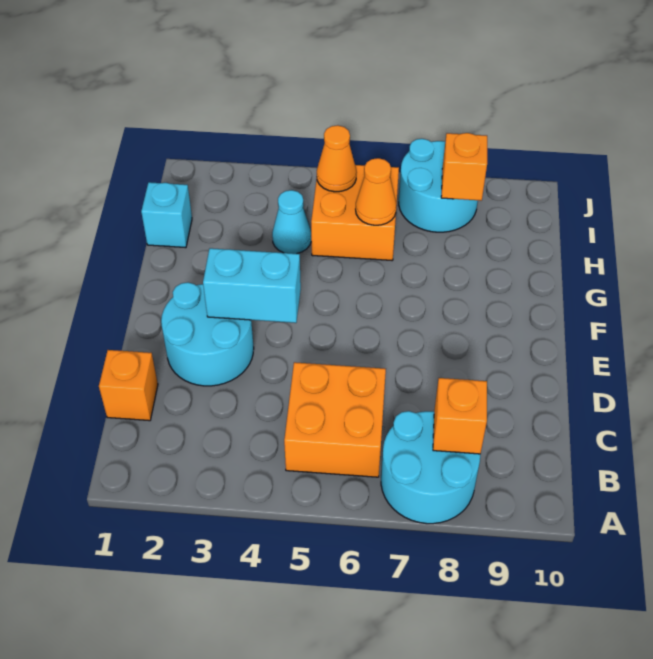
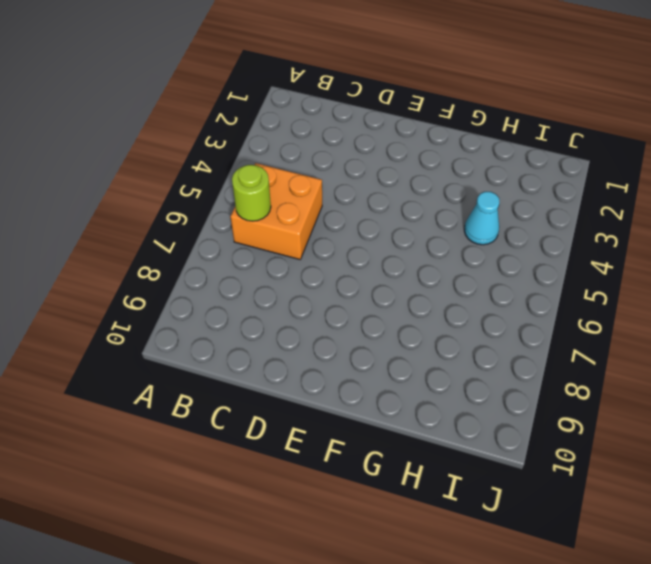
lime round brick B6 level 2 -> none
none -> cyan round brick A7:B8 level 1
none -> orange brick C1 level 1
none -> cyan round brick D2:E3 level 1

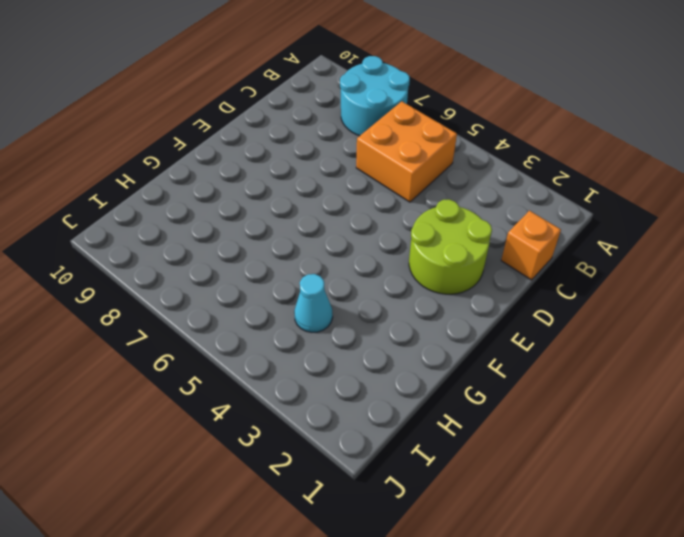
lime round brick D2:E3 level 1 -> cyan round brick D2:E3 level 1
none -> cyan brick H1 level 1
none -> orange brick H5:I6 level 1
none -> cyan round brick I7:J8 level 1

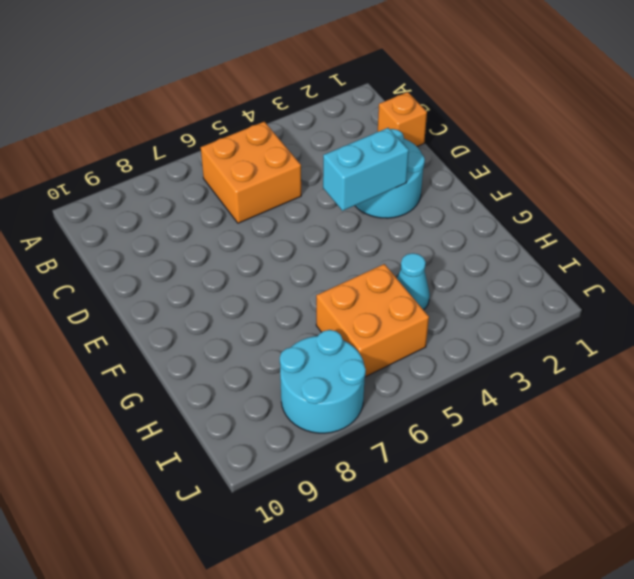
none -> cyan round brick A7:B8 level 1
none -> cyan brick H1 level 1
none -> orange brick B8 level 2

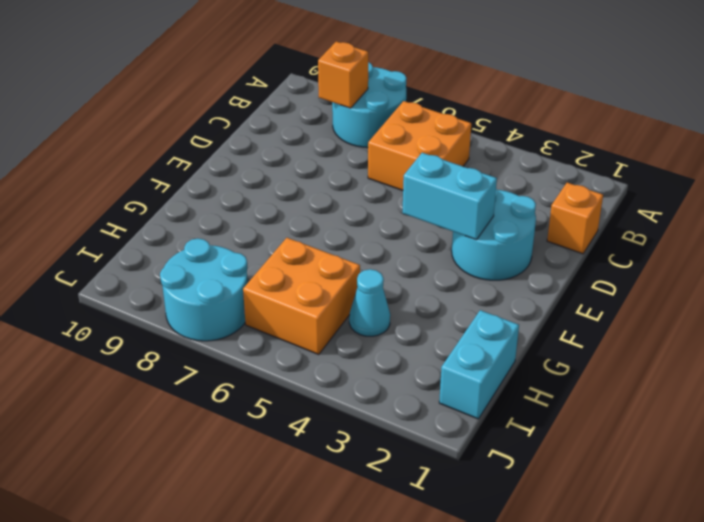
cyan brick H1:I1 level 1 -> cyan brick H1 level 1
none -> orange cone H6 level 2
none -> orange cone I5 level 2
none -> orange brick I8 level 2

